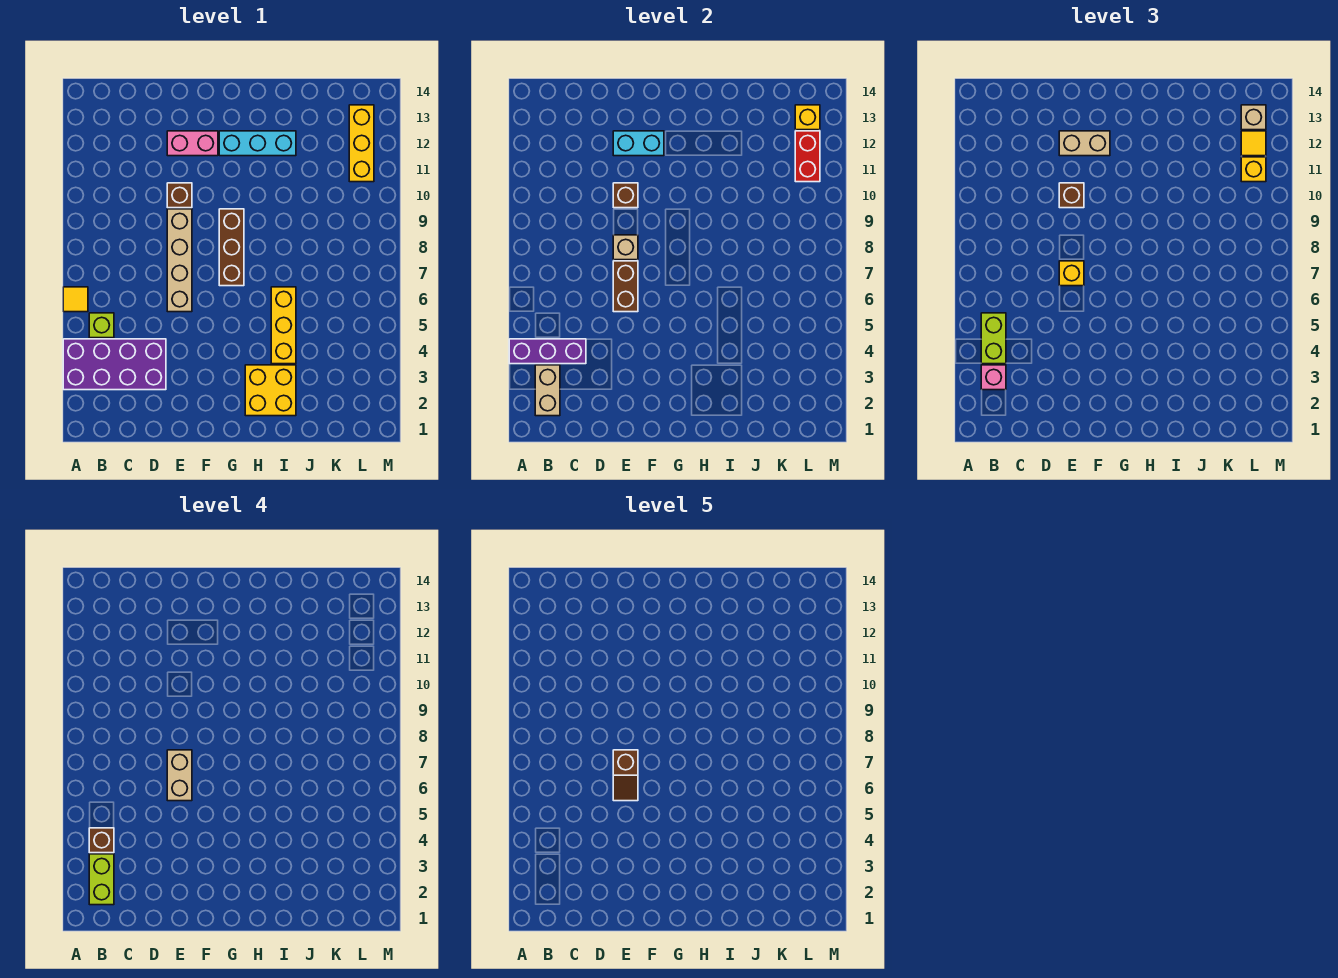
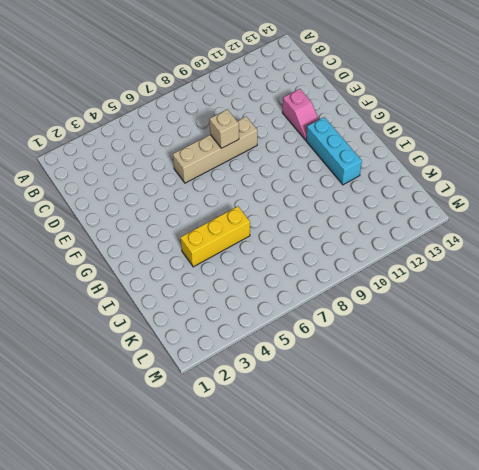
pink slope E12:F12 level 1 top E -> pink brick E12:F12 level 1
none -> purple brick A3:D4 level 1
none -> yellow tile A6 level 1
none -> lime brick B5 level 1
none -> brown brick E10 level 1

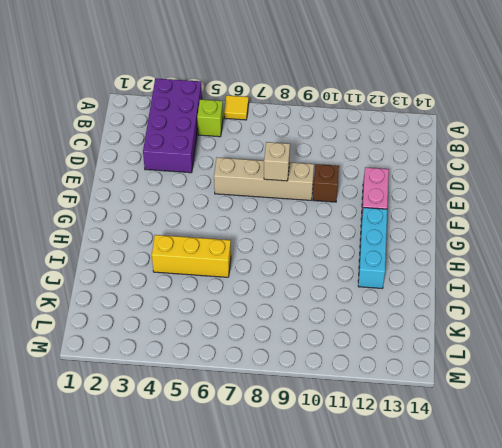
none -> brown brick G7:G9 level 1
none -> yellow brick H2:I3 level 1
none -> yellow brick L11:L13 level 1
none -> purple brick A4:C4 level 2

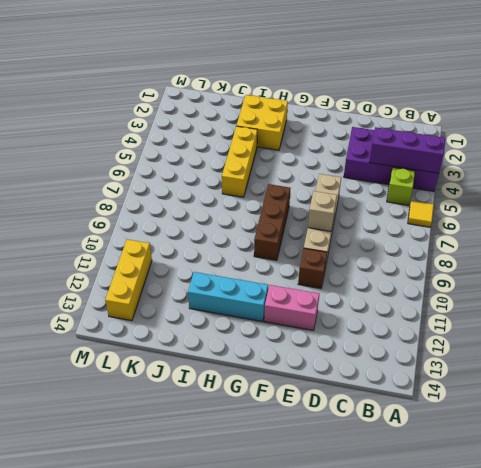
none -> tan brick B2:B3 level 2
none -> brown brick E6:E7 level 2
none -> brown brick E10 level 2
none -> cyan brick E12:F12 level 2

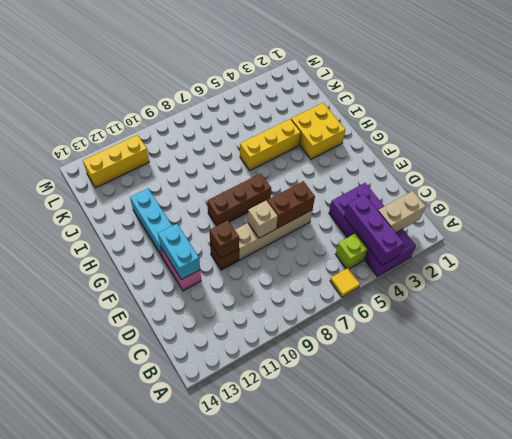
none -> red brick L11:L12 level 2
none -> yellow brick L13 level 2
none -> pink brick B3 level 3
none -> lime brick B4:B5 level 3

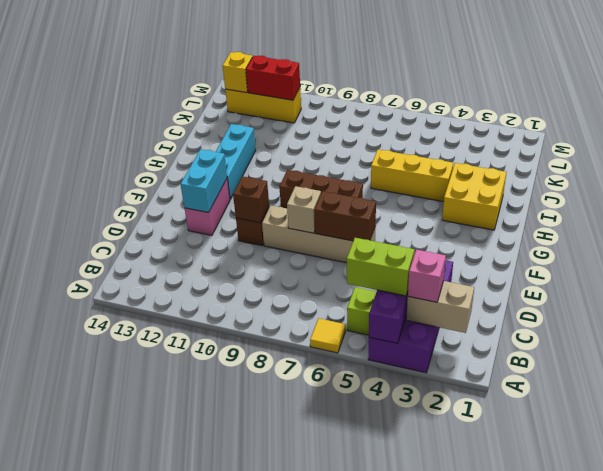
none -> yellow brick E7 level 3
none -> brown brick E10 level 3
none -> tan brick E12:F12 level 3
none -> yellow brick L11 level 3

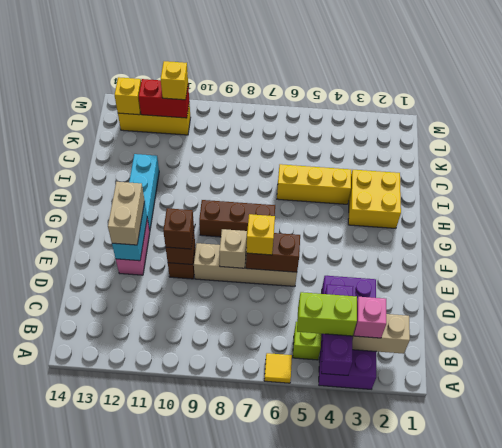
none -> yellow tile L12 level 3
none -> tan brick L13 level 3
none -> lime brick B2:B3 level 4
none -> brown brick B4 level 4

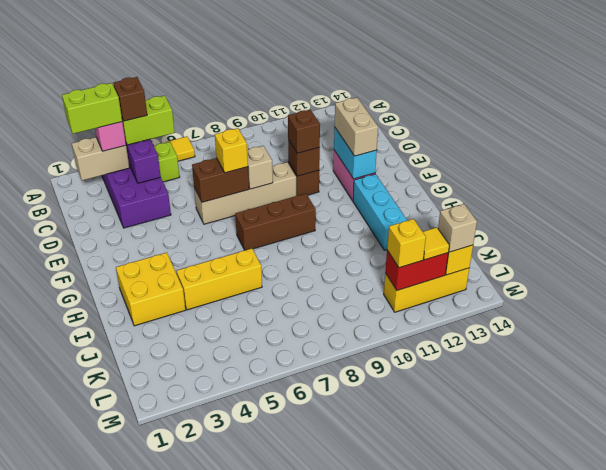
none -> tan brick E6:E7 level 4
none -> brown slope E6:E7 level 5 top 7

